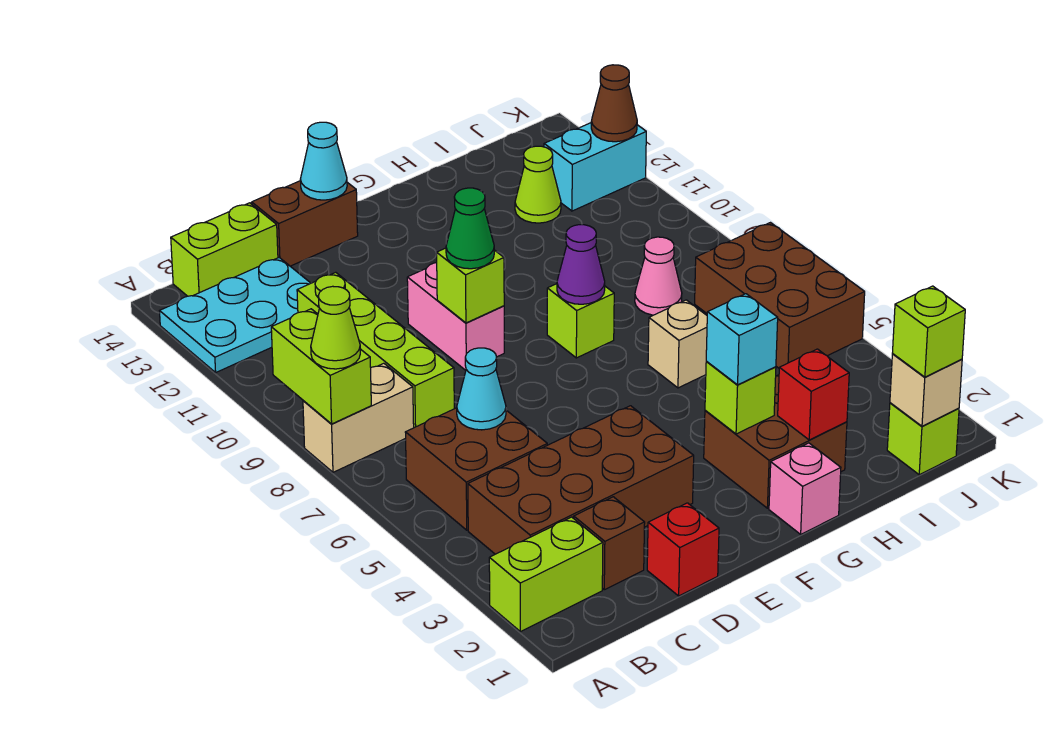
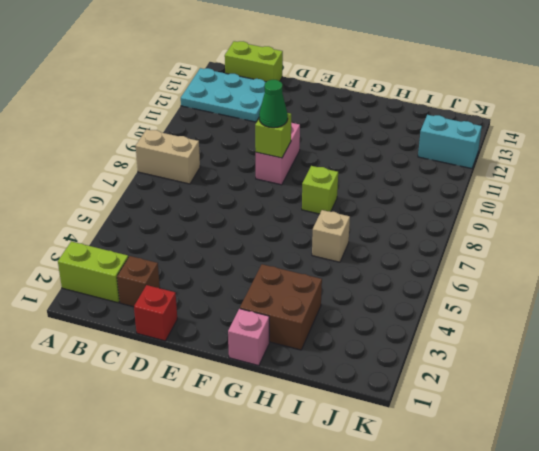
none -> brown brick B3:E4 level 1
none -> brown brick B5:C6 level 1
none -> lime brick C8:C11 level 1
none -> brown brick D14:E14 level 1

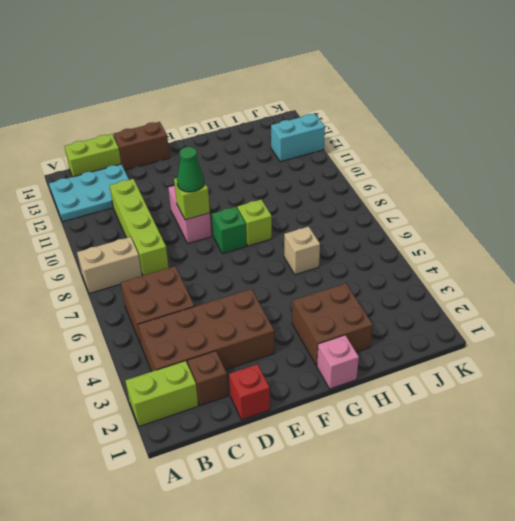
green brick F8 level 1 -> none
none -> pink cone I8 level 1
none -> lime cone I12 level 1
none -> lime brick J1 level 1
none -> brown brick J5:K7 level 1

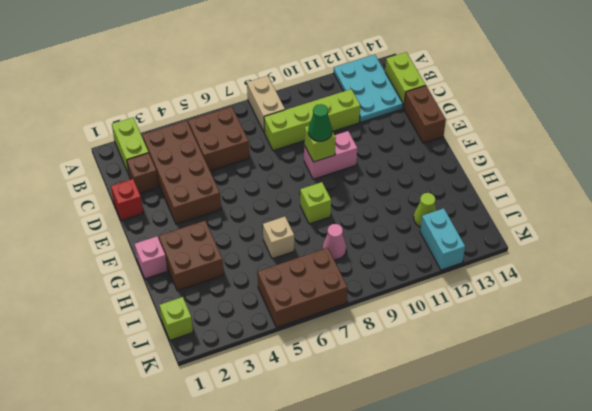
none -> lime brick A8:A9 level 2
none -> cyan cone C6 level 2
none -> cyan cone E14 level 2
none -> lime brick G3 level 2

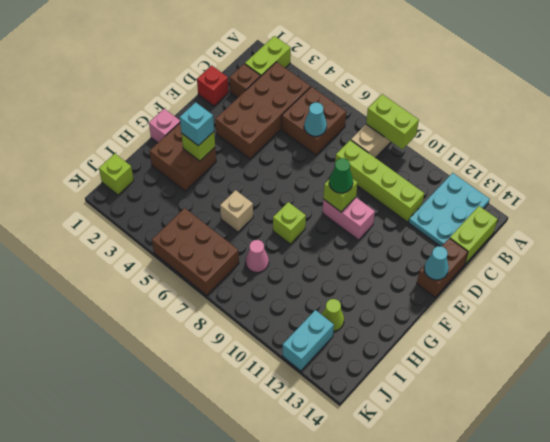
none -> purple cone G8 level 2
none -> red brick H2 level 2
none -> tan brick J1 level 2
none -> brown cone K12 level 2

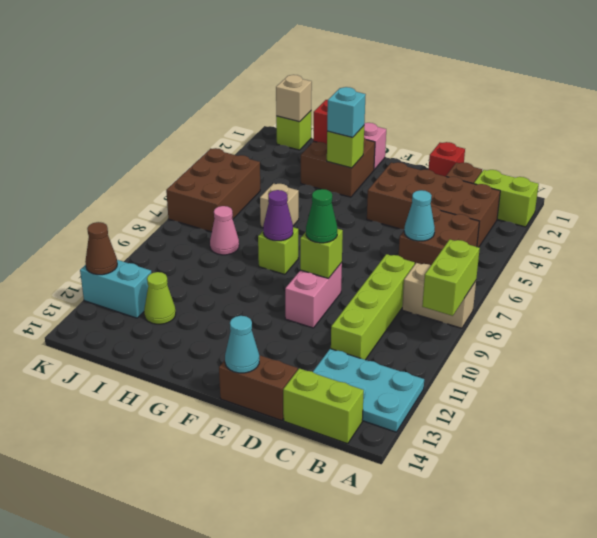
none -> lime cone A8 level 3
none -> lime brick J1 level 3

